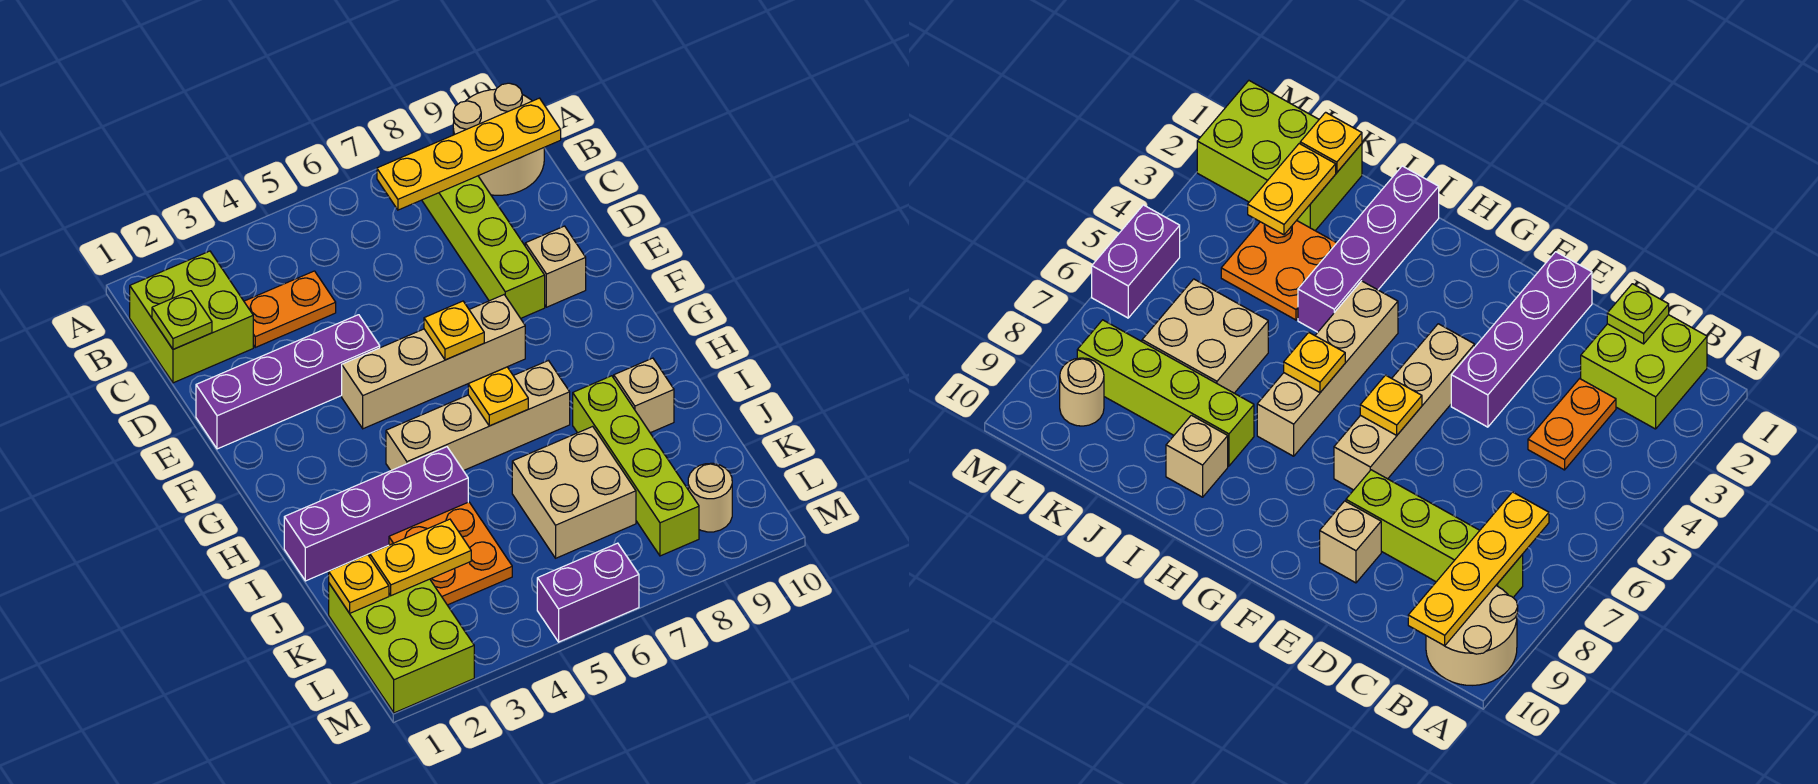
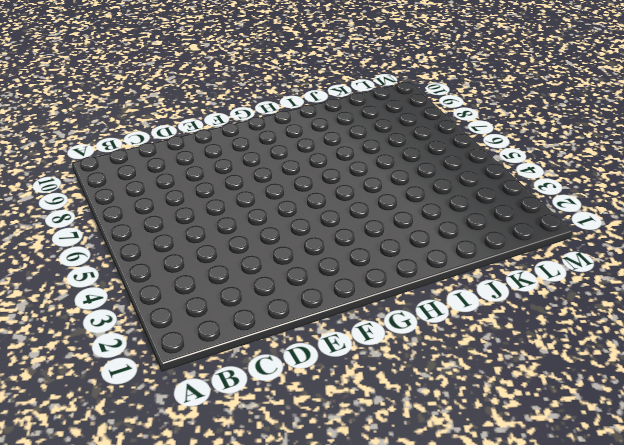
none -> tan round brick A9:B10 level 1
none -> lime brick B1:C2 level 1
none -> lime brick B8:E8 level 1

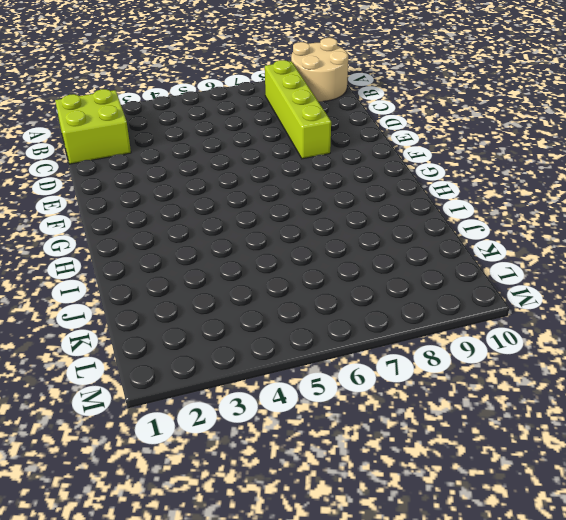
none -> orange plate C3:C4 level 1
none -> purple brick E1:E4 level 1
none -> tan brick E9 level 1

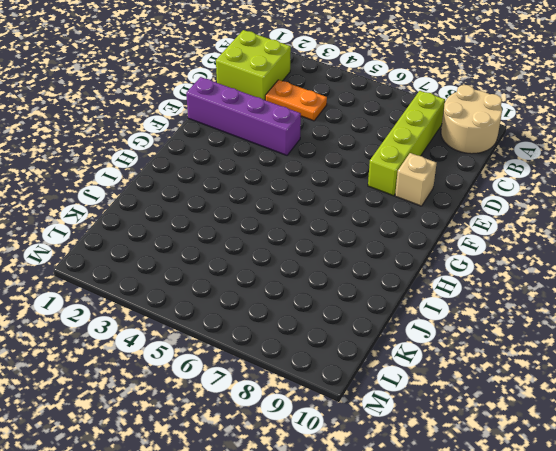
none -> tan brick F4:F7 level 1
none -> tan brick H4:H7 level 1
none -> purple brick I1:I4 level 1

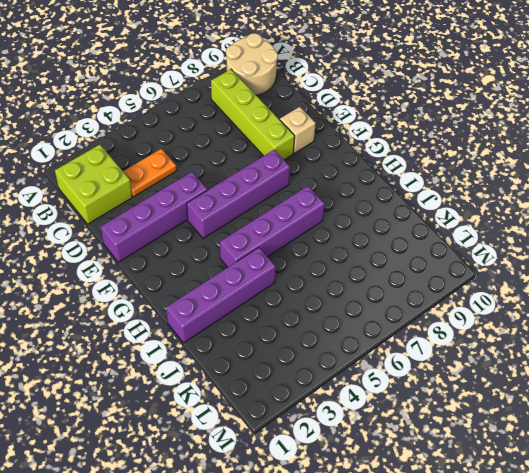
purple brick F4:F7 level 1 -> tan brick F4:F7 level 1
purple brick H4:H7 level 1 -> tan brick H4:H7 level 1
none -> lime brick I8:L8 level 1
none -> tan brick I9 level 1
none -> orange plate J3:K4 level 1

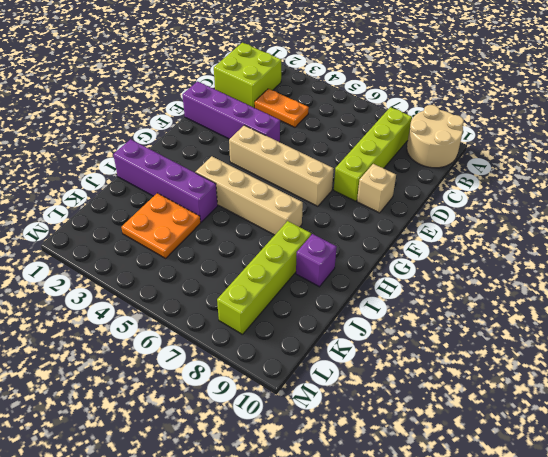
purple brick I9 level 1 -> tan brick I9 level 1
none -> tan brick J6:K7 level 1
none -> lime brick K1:M2 level 1
none -> tan round brick L9 level 1

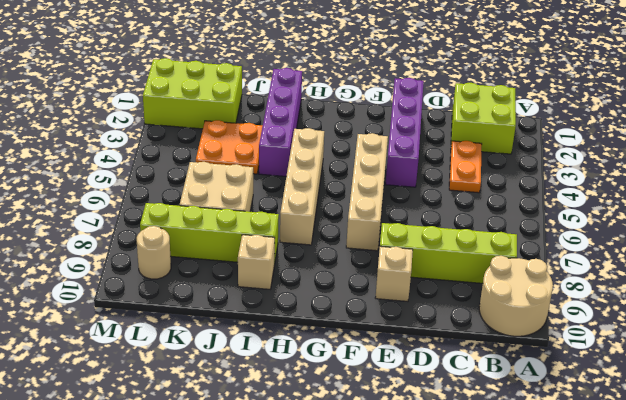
none -> purple brick M5:M6 level 1
none -> yellow plate B7:B10 level 2
none -> lime plate C1 level 2

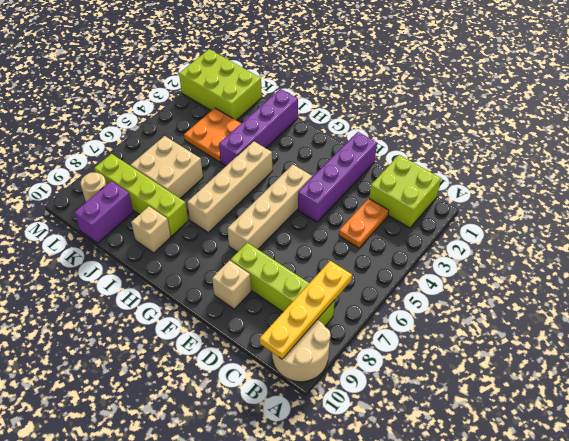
purple brick K9:K10 level 1 -> purple brick M5:M6 level 1
none -> lime plate C1 level 2
none -> yellow plate F6 level 2
none -> yellow plate H6 level 2

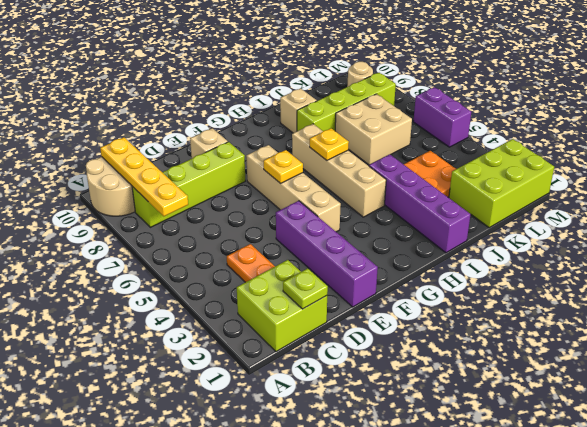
none -> yellow plate K1 level 2
none -> yellow plate K2:K3 level 2

